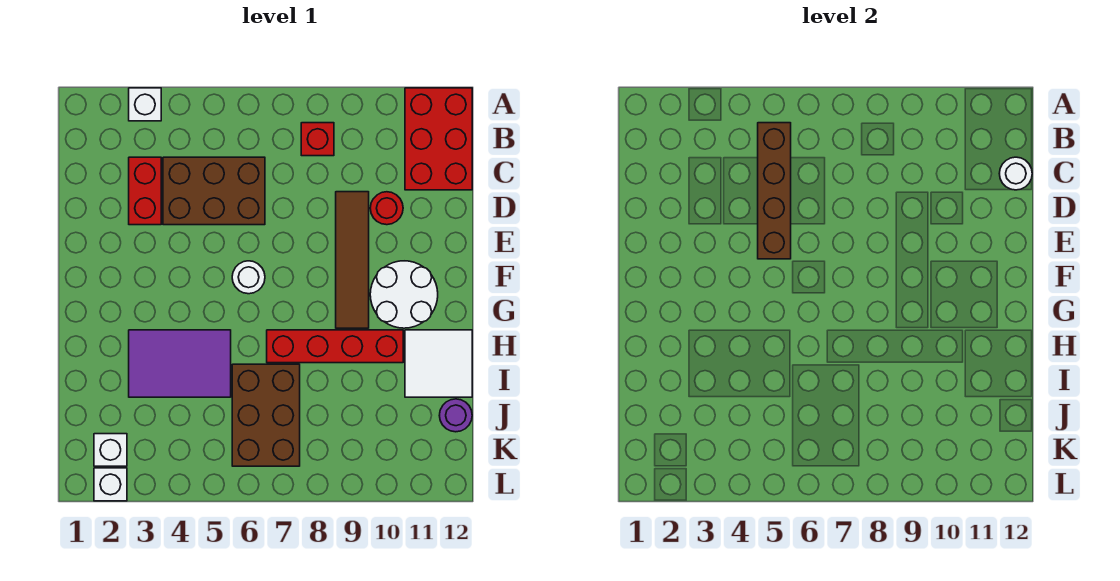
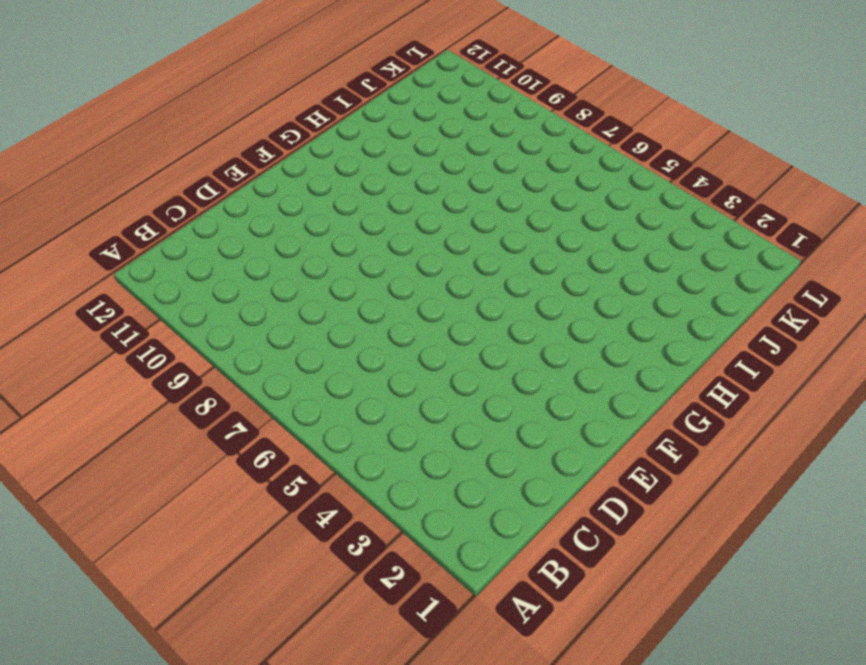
none -> white brick A3 level 1
none -> red brick A11:C12 level 1
none -> red brick B8 level 1

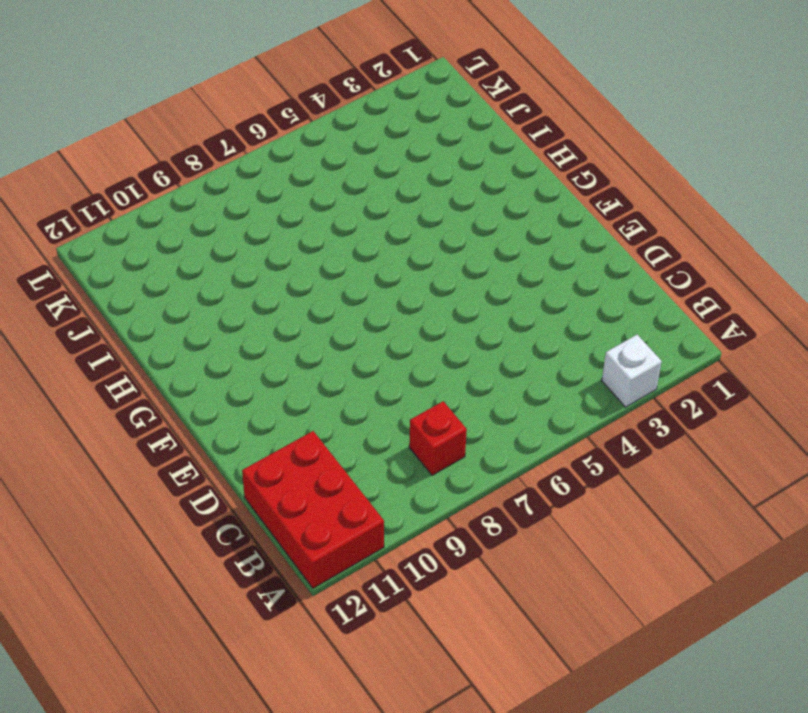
none -> red brick C3:D3 level 1
none -> brown brick C4:D6 level 1
none -> brown tile D9:G9 level 1

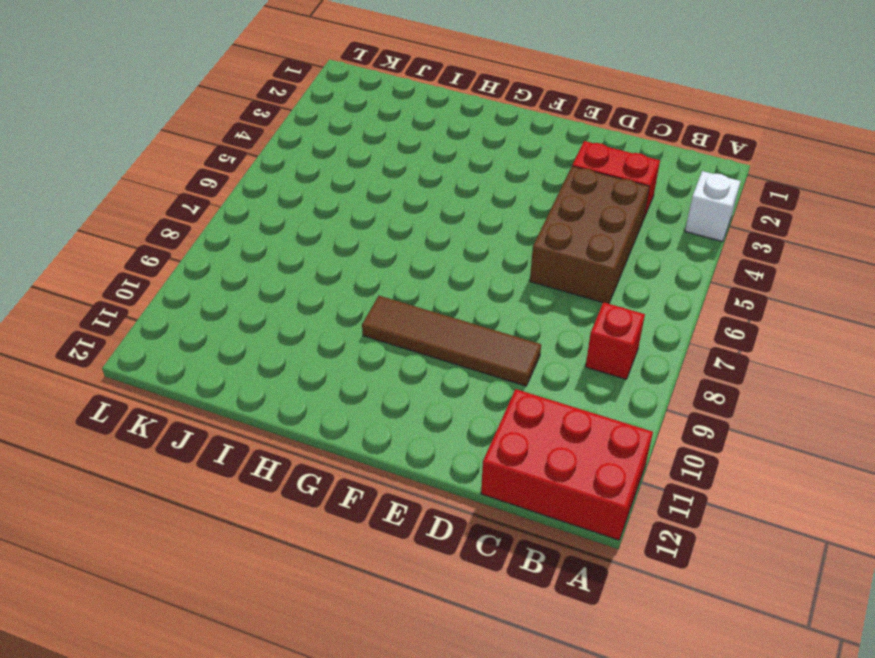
none -> red round brick D10 level 1
none -> white round brick F6 level 1
none -> white round brick F10:G11 level 1

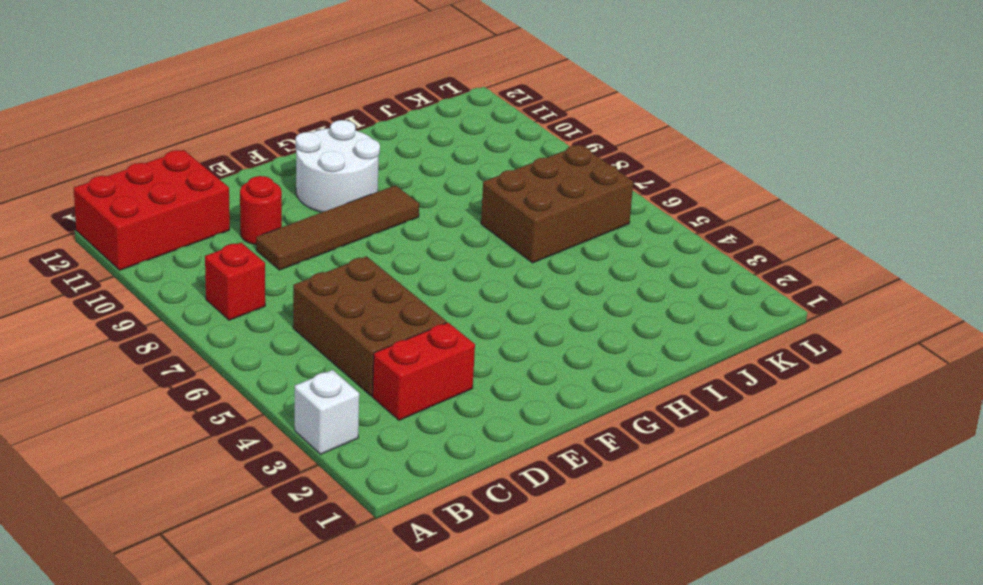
none -> white round brick F6 level 1
none -> purple tile H3:I5 level 1
none -> red brick H7:H10 level 1

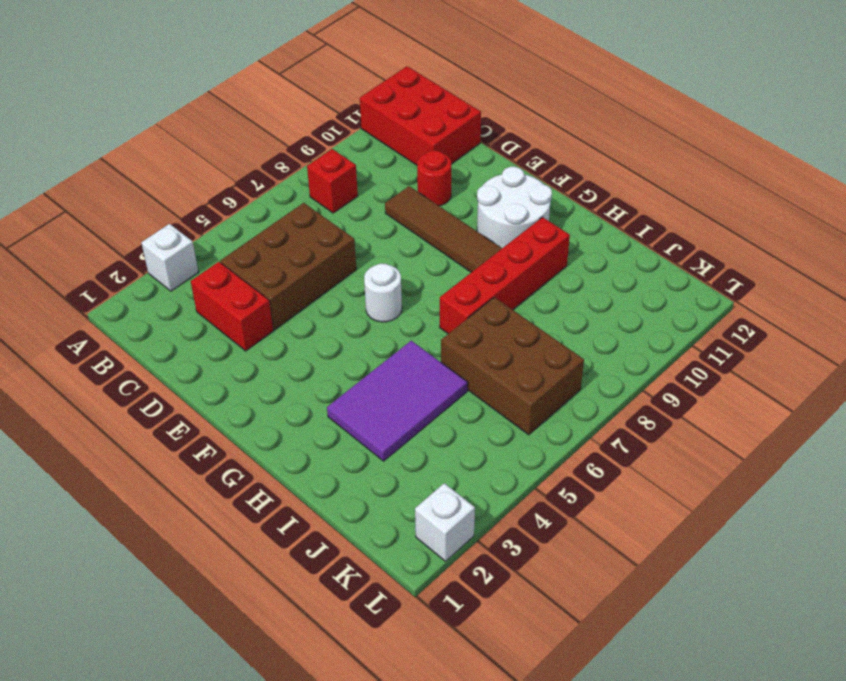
none -> white tile H11:I12 level 1
none -> purple round brick J12 level 1
none -> white brick K2 level 1

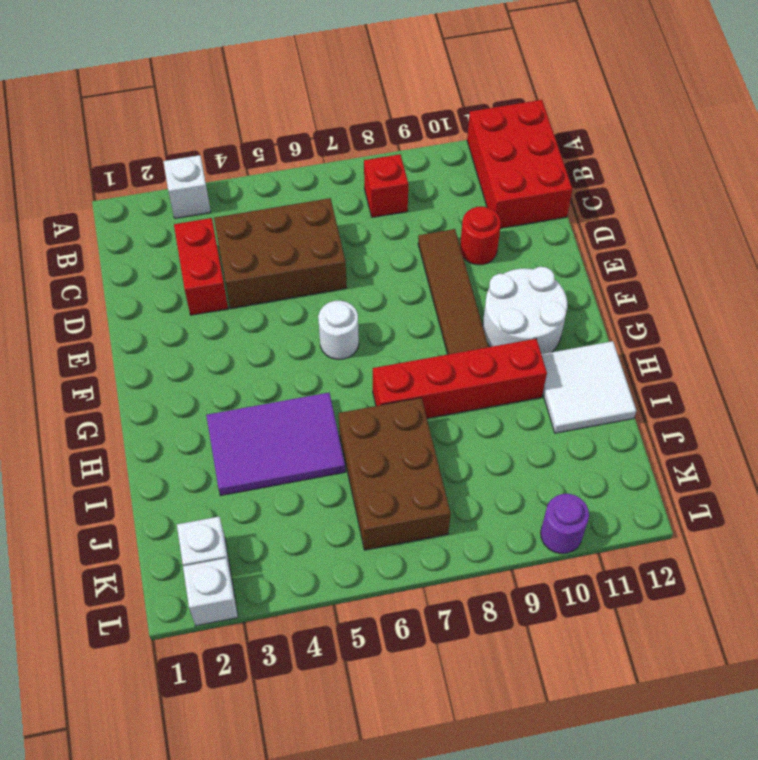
purple round brick L10 level 1 -> purple round brick J12 level 1
none -> brown brick B5:E5 level 2
none -> white round brick C12 level 2

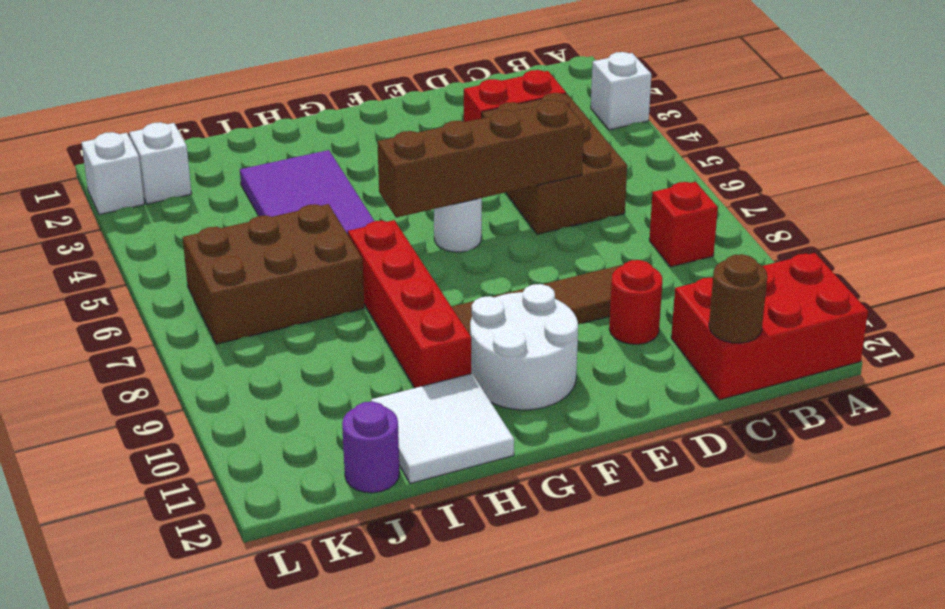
brown round brick C12 level 2 -> white round brick C12 level 2
brown brick D6:G6 level 2 -> brown brick B5:E5 level 2

